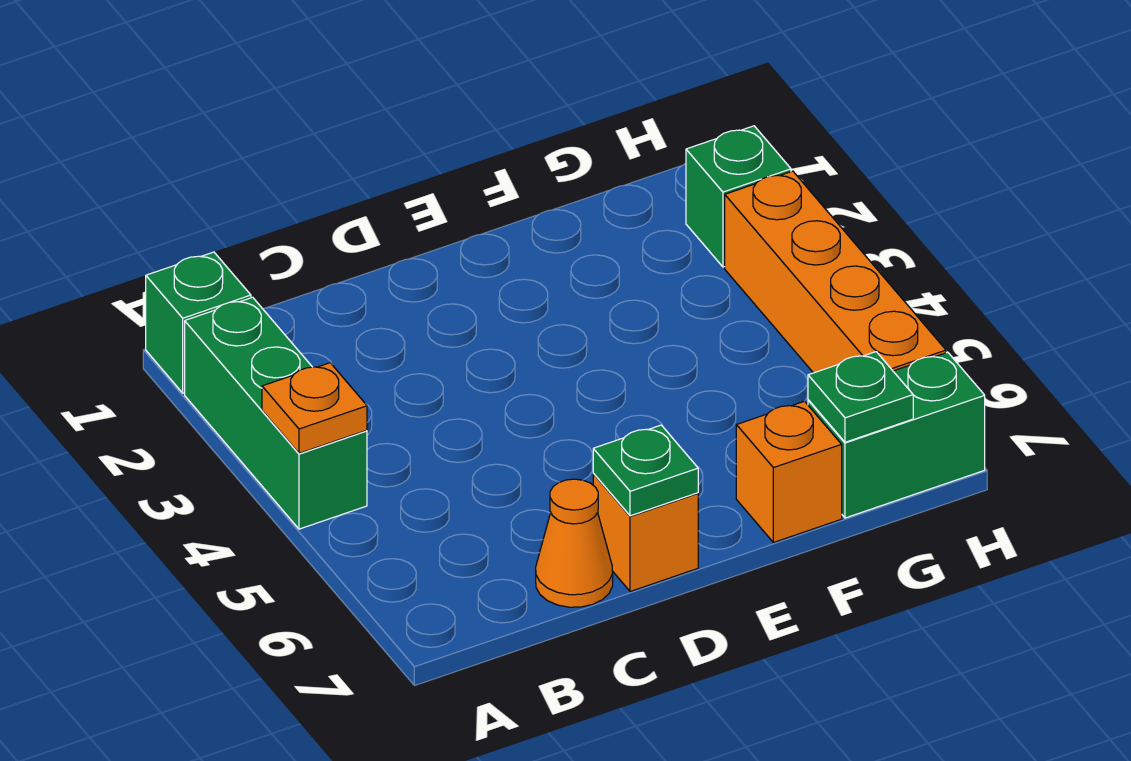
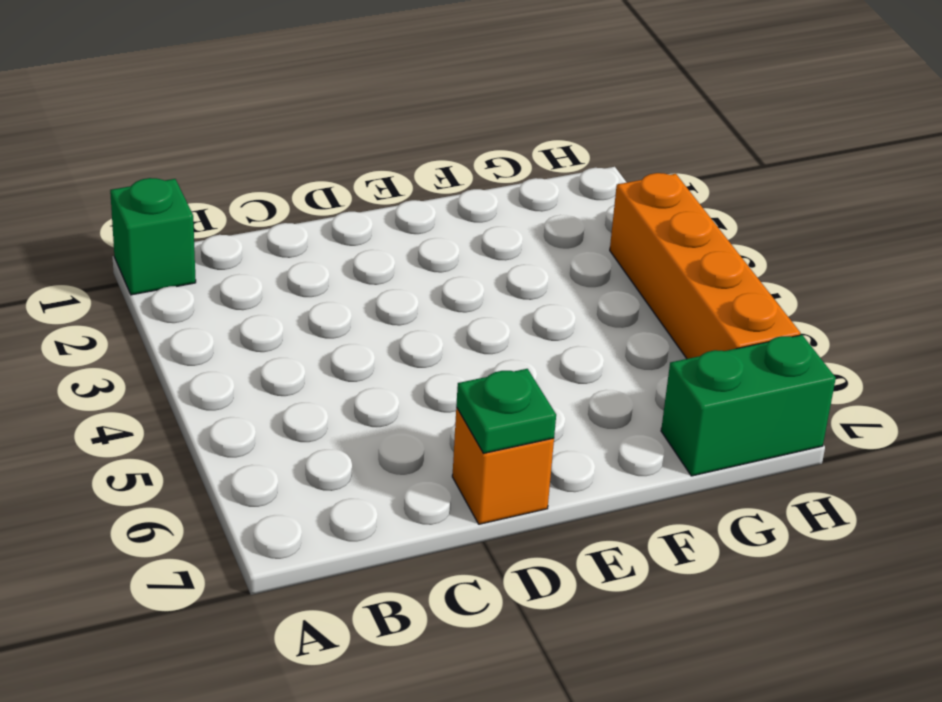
none -> green brick A2:A4 level 1
none -> orange cone C7 level 1

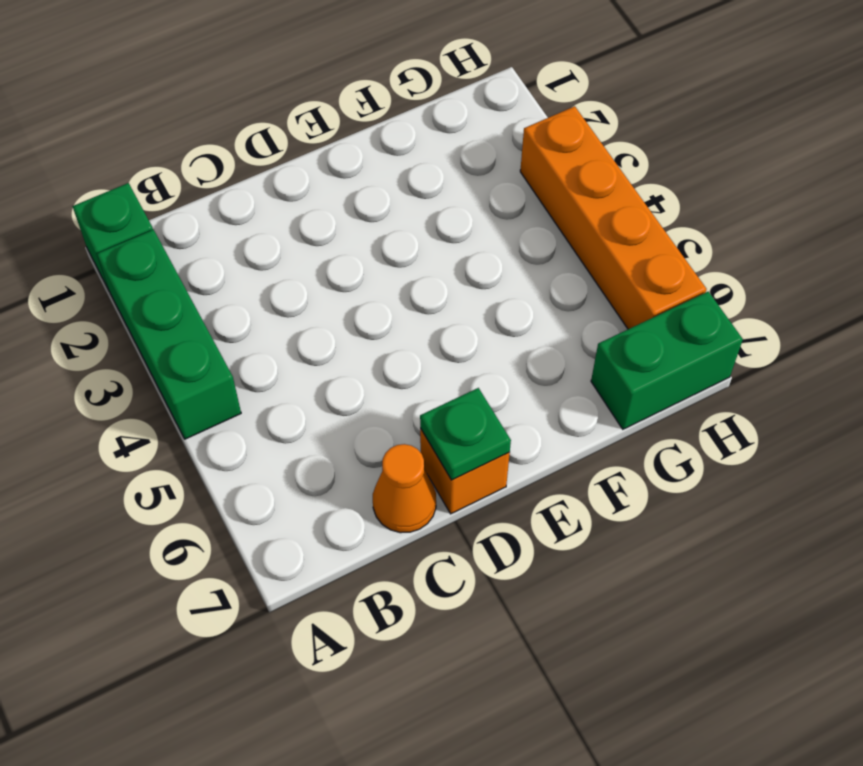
none -> orange brick F7 level 1
none -> green brick H2 level 1

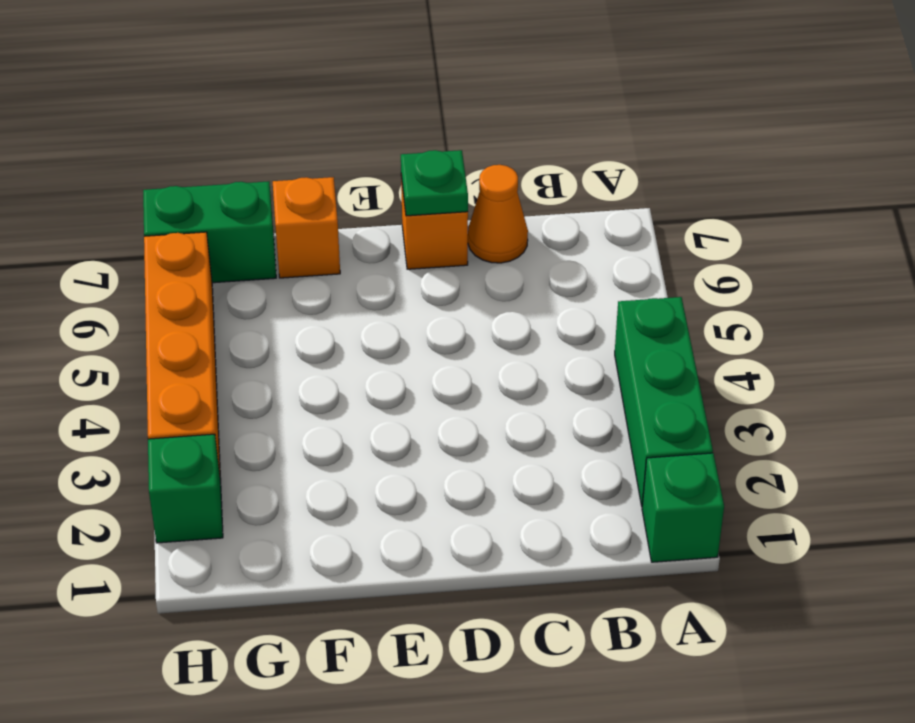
none -> orange plate A4 level 2
none -> green plate G7 level 2

